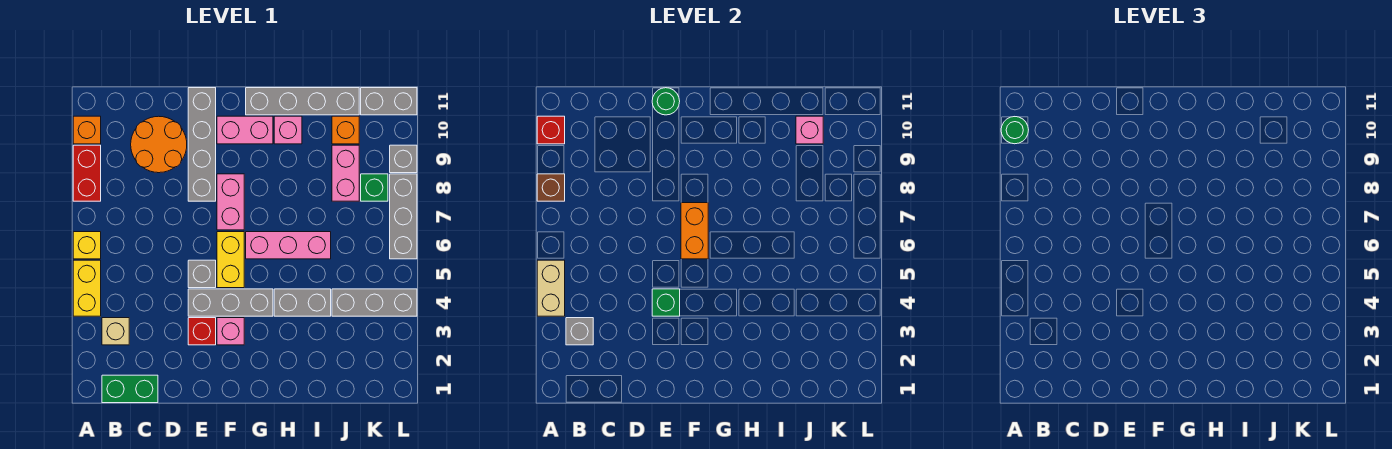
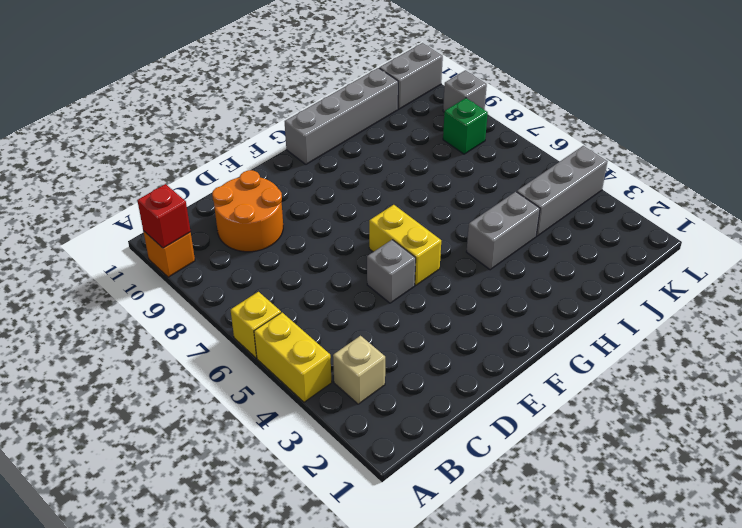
none -> red brick A8:A9 level 1
none -> green brick B1:C1 level 1
none -> red brick E3 level 1
none -> grey brick E4:G4 level 1

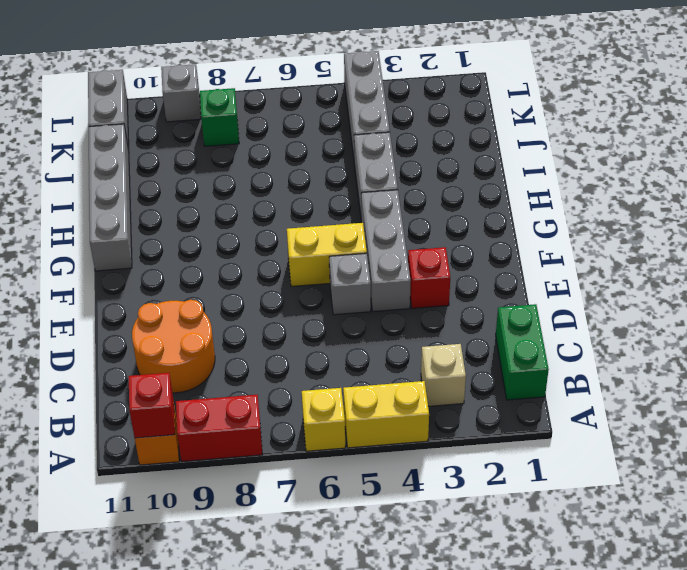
none -> grey brick E8:E11 level 1
none -> pink brick F3 level 1
none -> pink brick F7:F8 level 1
none -> pink brick F10:G10 level 1

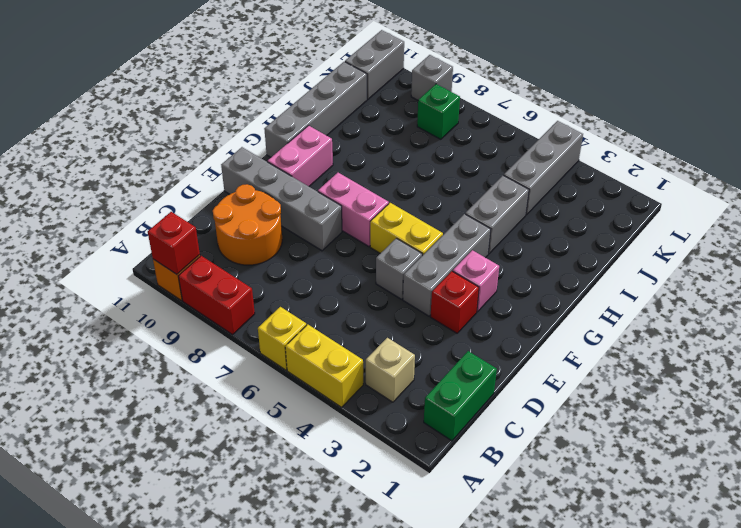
none -> pink brick G6:I6 level 1
none -> pink brick H10 level 1
none -> pink brick J8:J9 level 1
none -> orange brick J10 level 1

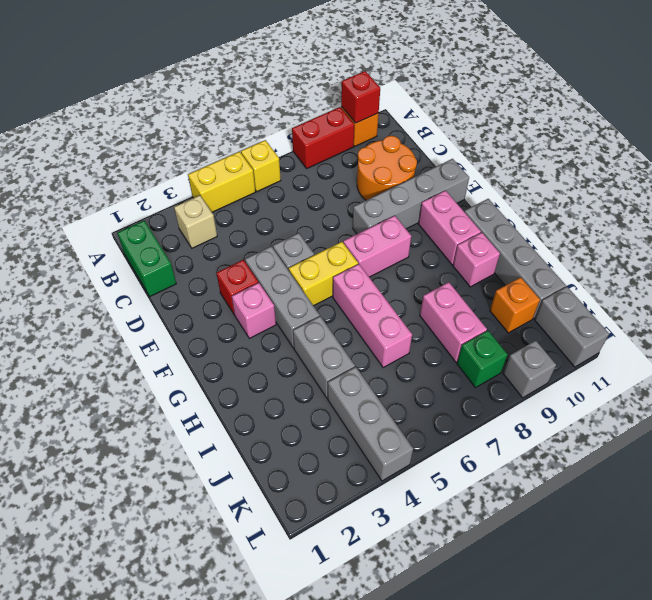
pink brick I8:J8 level 1 -> pink brick J8:J9 level 1
none -> grey brick L6:L8 level 1
none -> tan brick A4:A5 level 2
none -> brown brick A8 level 2
none -> grey brick B3 level 2

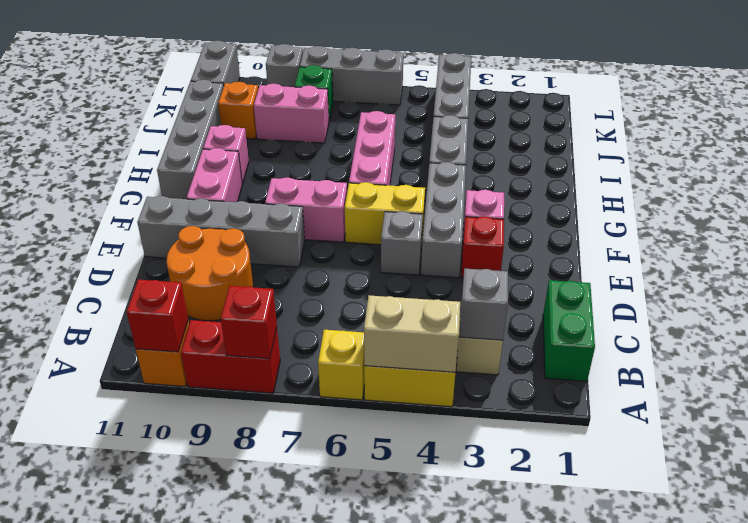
red brick A8 level 2 -> brown brick A8 level 2
none -> green brick E4 level 2
none -> green round brick E11 level 2
none -> orange brick F6:F7 level 2
none -> pink brick J10 level 2

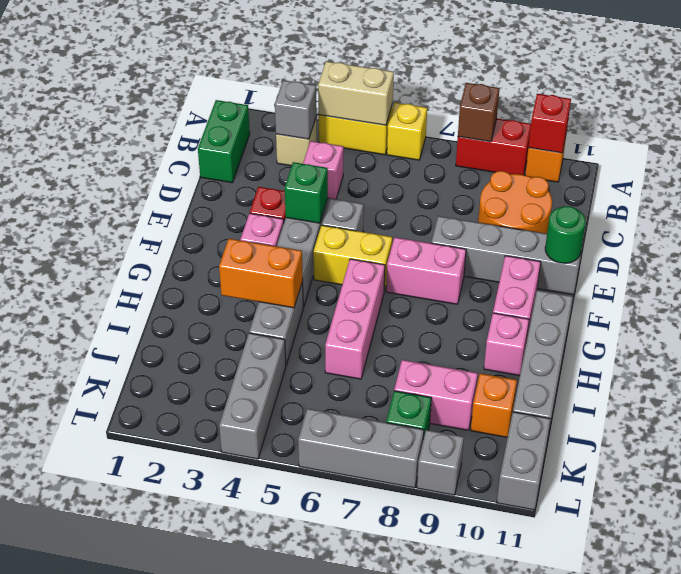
pink brick C4 level 1 -> pink brick J10 level 2
orange brick H3:H4 level 2 -> orange brick F6:F7 level 2
none -> green round brick A10 level 3

